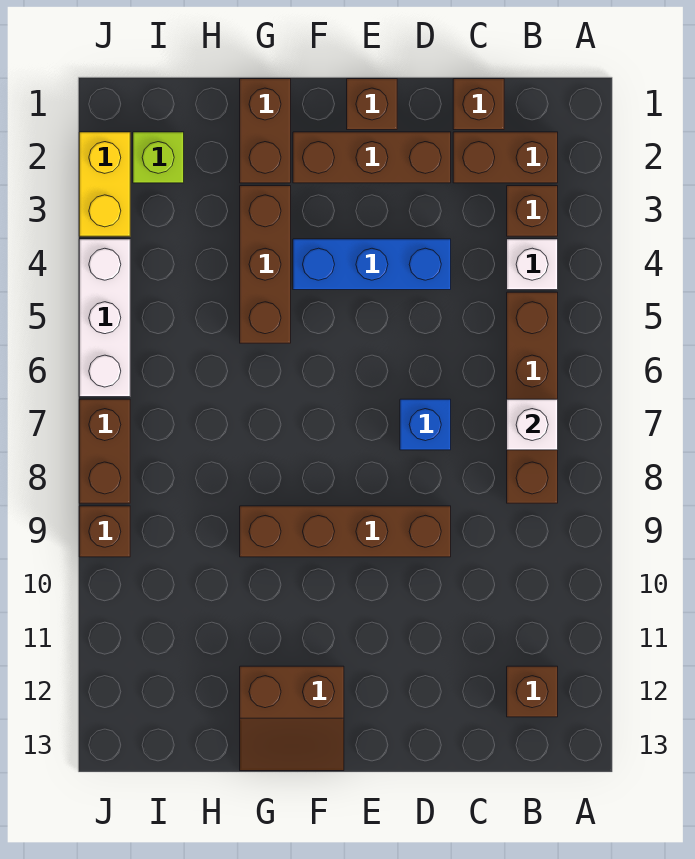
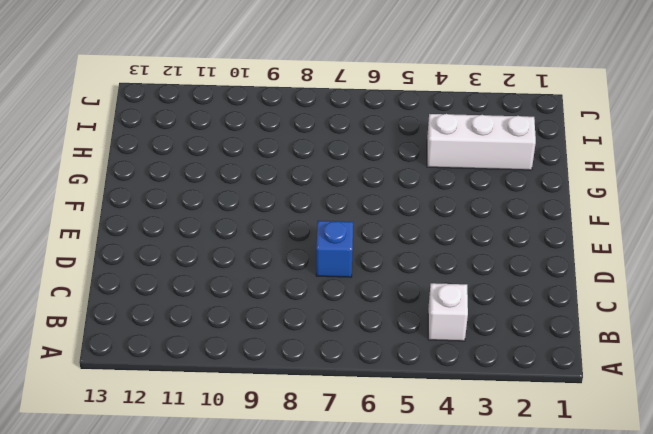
white brick H2:H4 level 1 -> white brick J4:J6 level 1
none -> brown brick B2:C2 level 1
none -> brown brick B3 level 1
none -> brown brick B5:B8 level 1

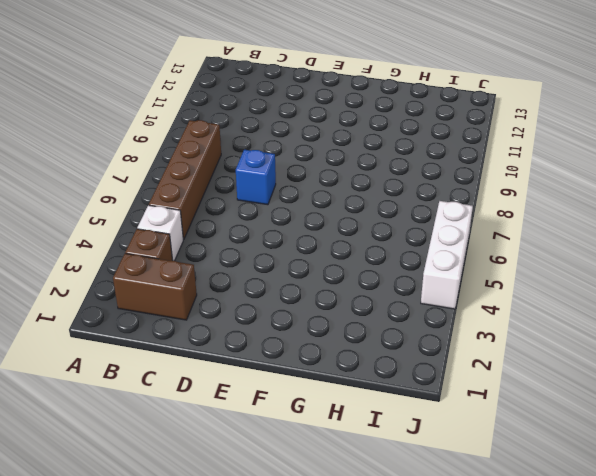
none -> brown brick B12 level 1
none -> brown brick C1 level 1
none -> brown brick D2:F2 level 1

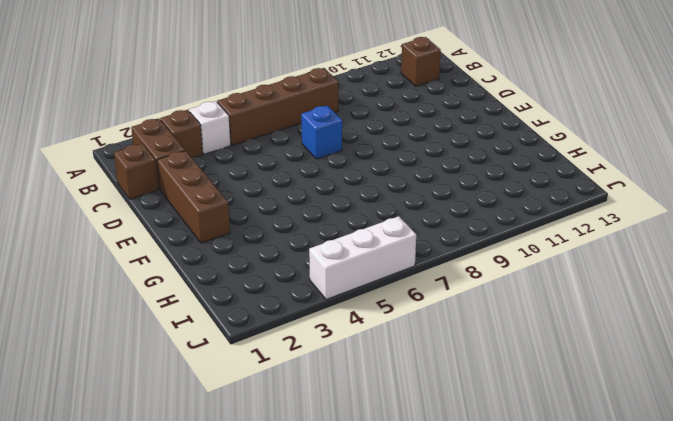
none -> blue brick D4:F4 level 1
none -> brown brick D9:G9 level 1
none -> brown brick E1 level 1

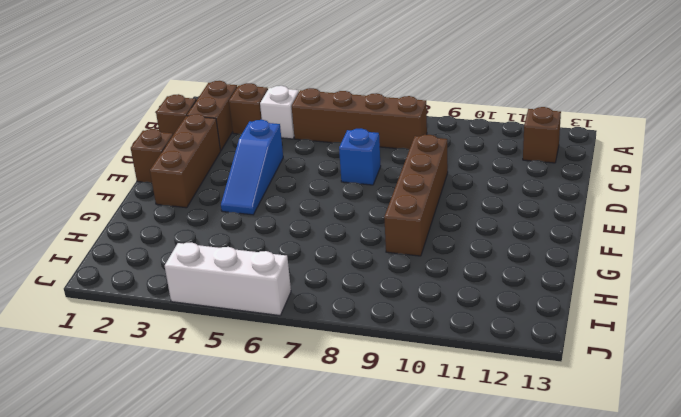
blue slope D4:F4 level 1 top D -> blue brick D4:F4 level 1
none -> brown slope F12:G13 level 1 top 12
none -> brown brick G1:G2 level 1
none -> brown brick G3:G5 level 1

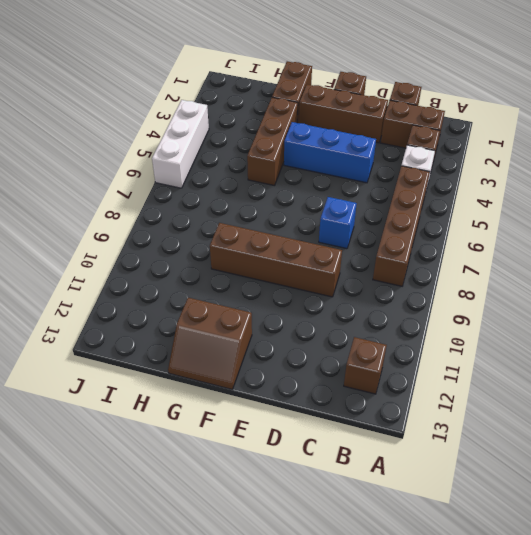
none -> lime brick I2 level 1
none -> yellow brick J2:J3 level 1
none -> brown brick J7:J8 level 1

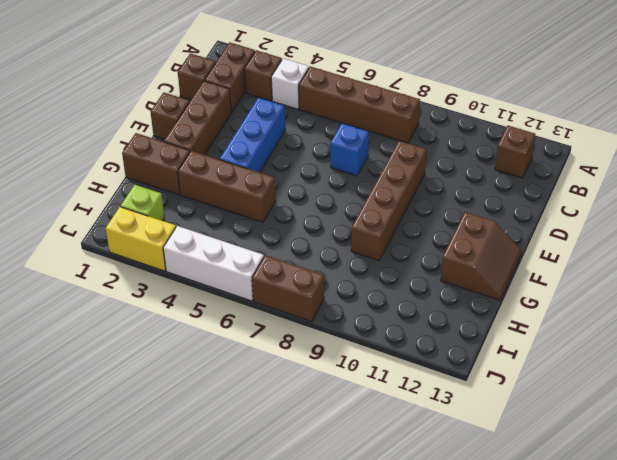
none -> brown brick J9 level 1
none -> white brick B7 level 2

